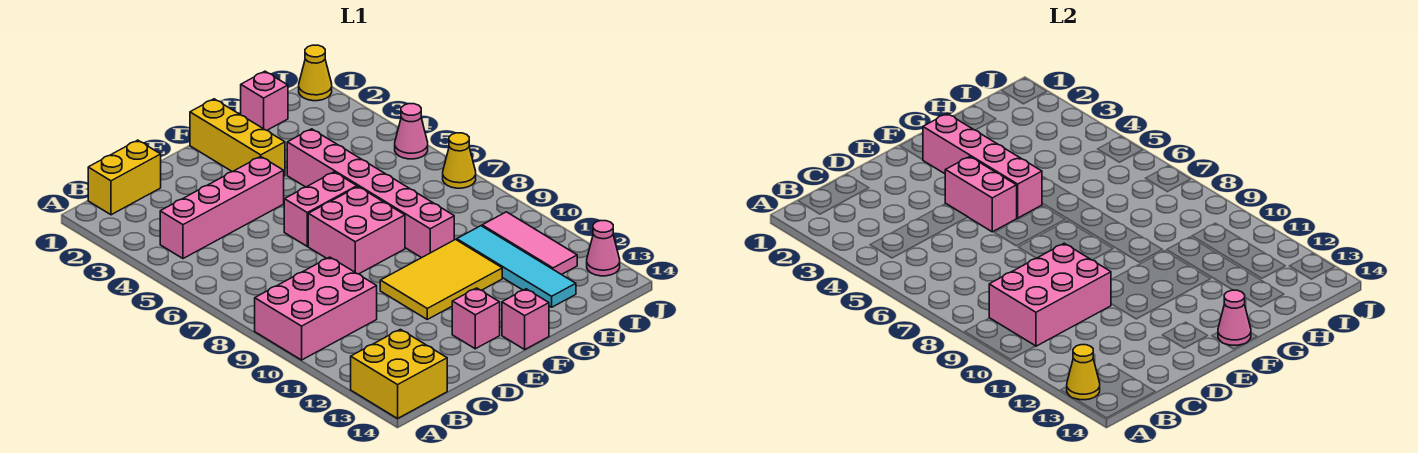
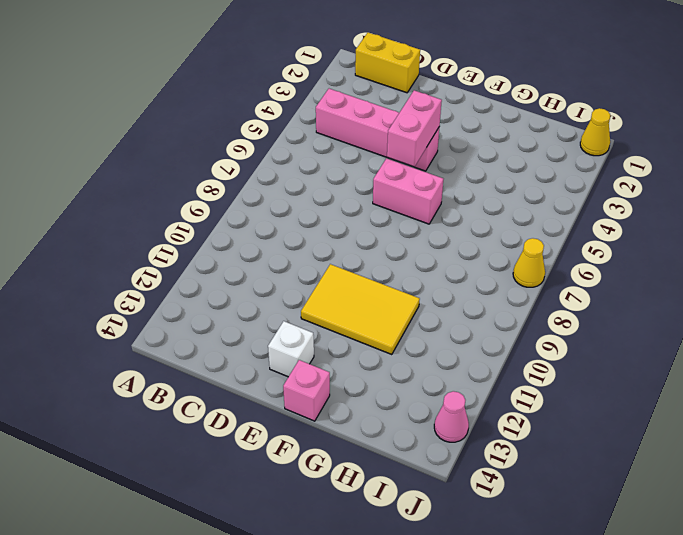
white brick E13 level 1 -> pink brick E13 level 1
none -> pink brick A9:C10 level 1
none -> yellow brick A13:B14 level 1
none -> pink brick E7:F8 level 1

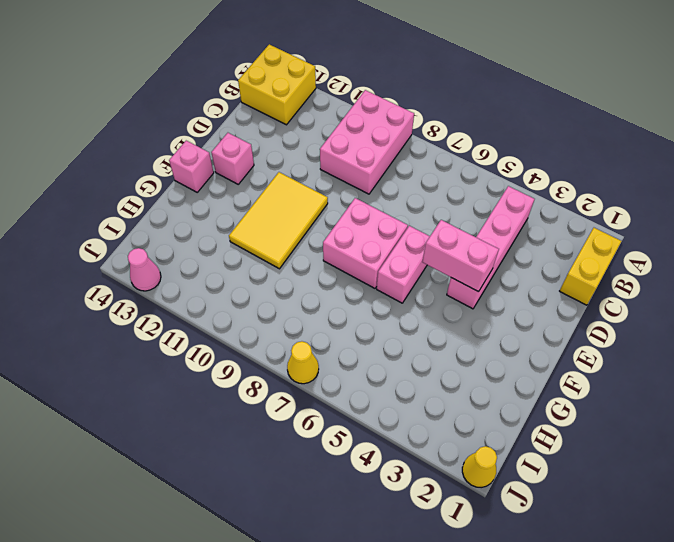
none -> yellow brick F1:F3 level 1
none -> pink brick G4:G9 level 1
none -> pink brick H1 level 1

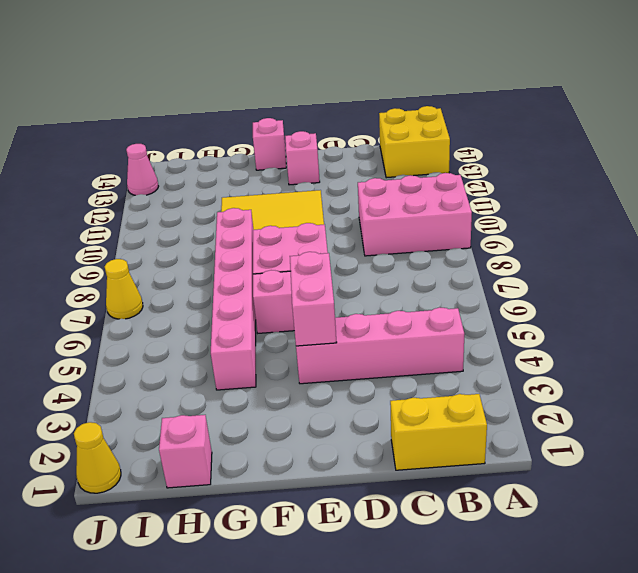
none -> yellow brick F1:F3 level 1
none -> cyan tile H10:H13 level 1
none -> pink tile I10:I12 level 1

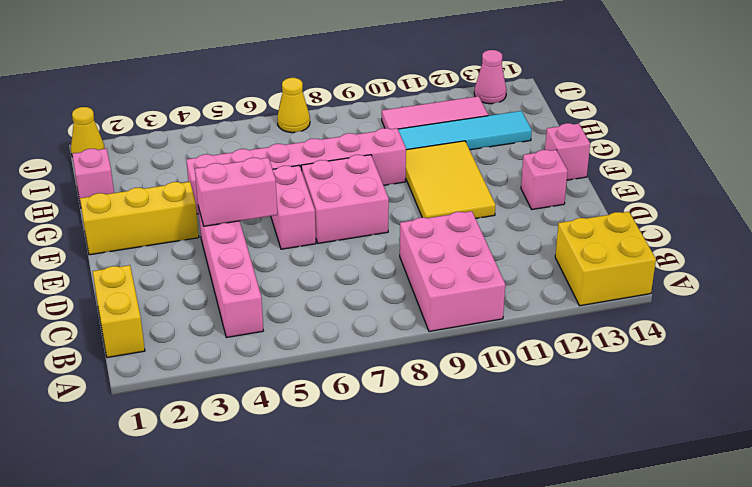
none -> pink cone J5 level 1
none -> yellow cone A13 level 2
none -> pink brick B9:D10 level 2

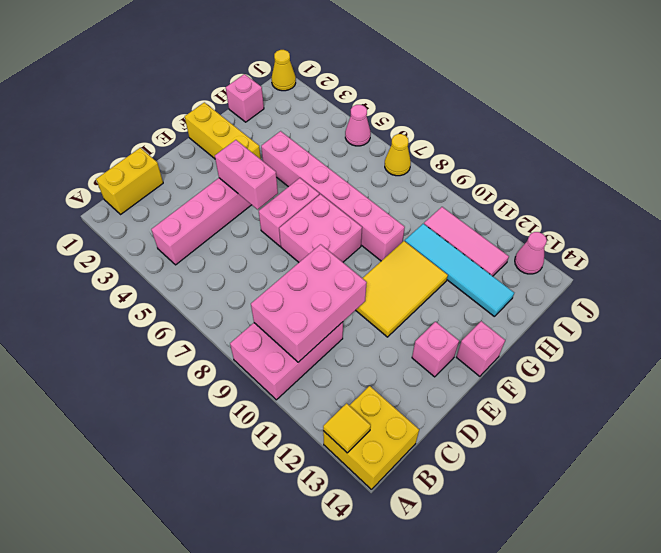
yellow tile A13 level 2 -> yellow cone A13 level 2
none -> pink brick F2:F5 level 2
none -> pink cone F14 level 2

